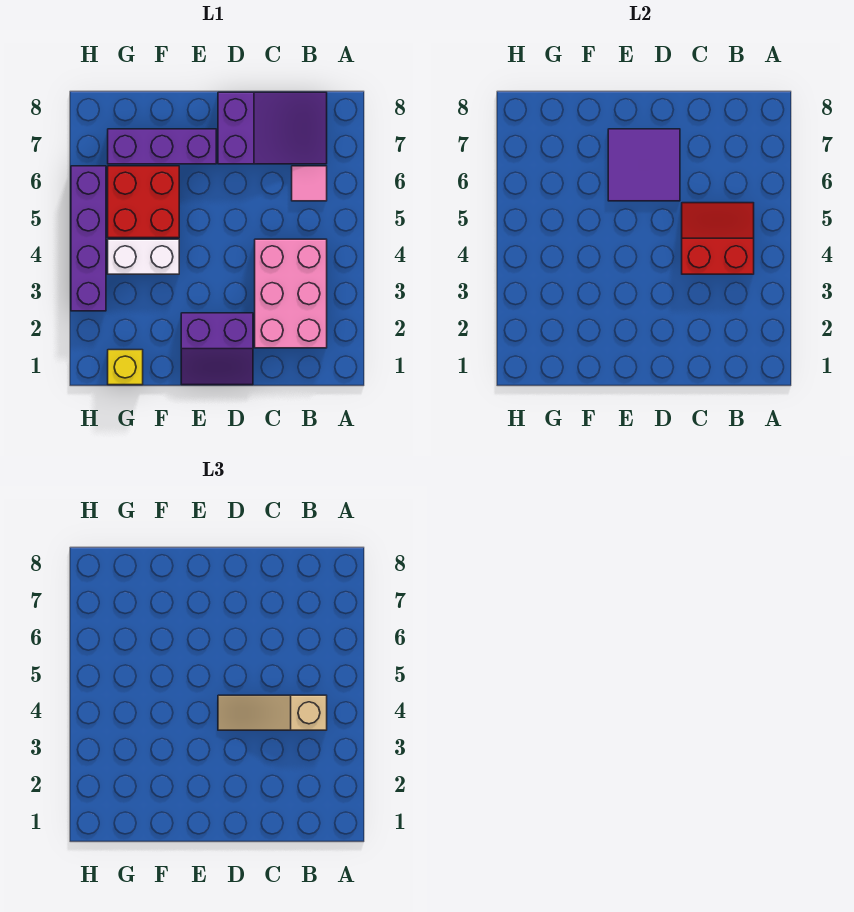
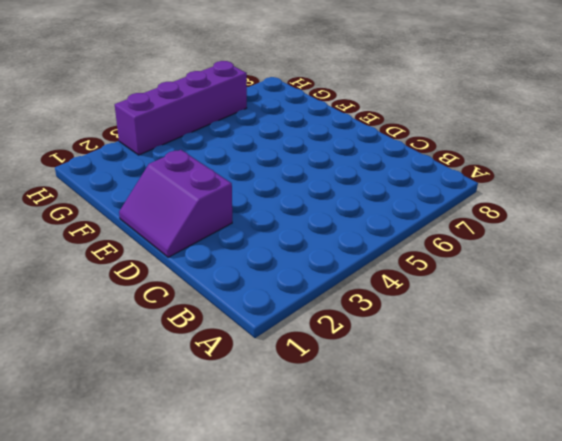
none -> pink brick B2:C4 level 1
none -> pink tile B6 level 1
none -> purple slope B7:D8 level 1 top D

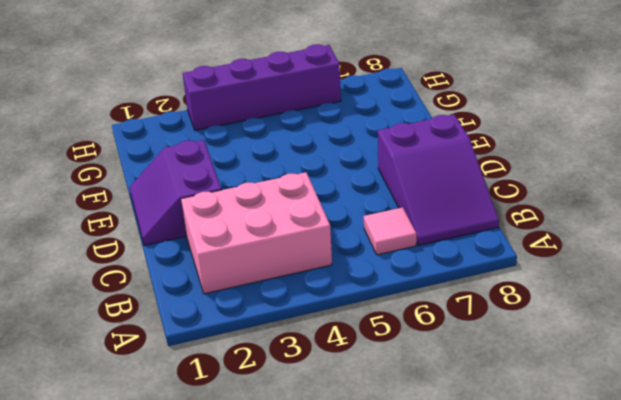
none -> purple brick E7:G7 level 1
none -> white brick F4:G4 level 1
none -> red brick F5:G6 level 1

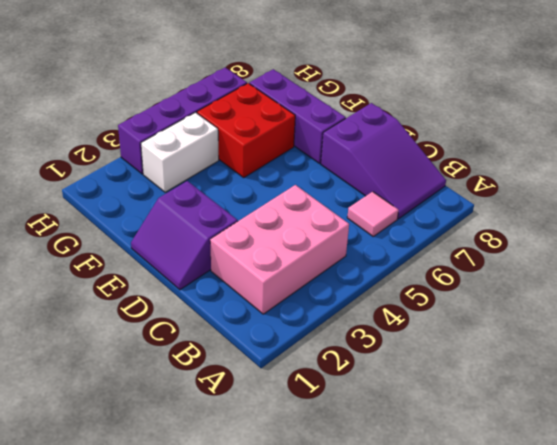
white brick G3:G4 level 1 -> white brick F4:G4 level 1
none -> yellow brick G1 level 1
none -> red slope B4:C5 level 2 top 4
none -> purple tile D6:E7 level 2

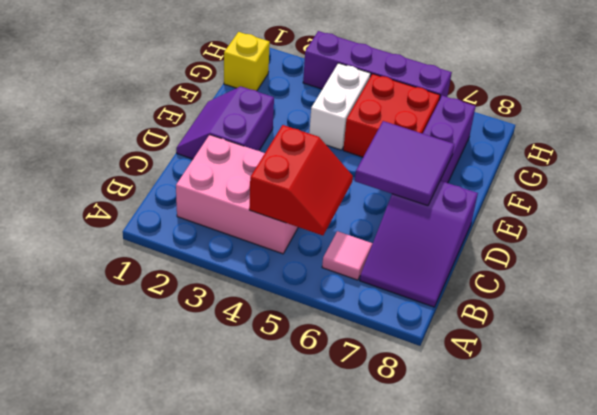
none -> tan slope B4:D4 level 3 top B

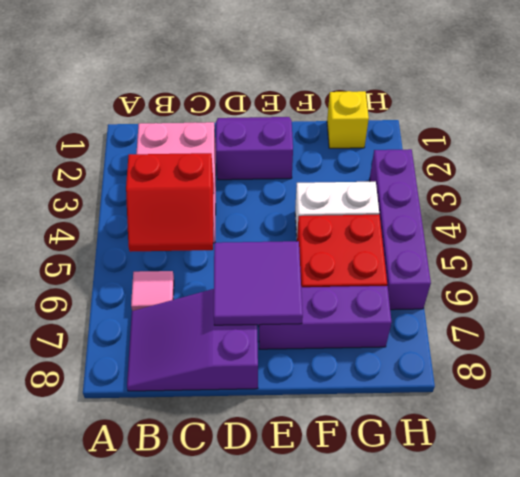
none -> tan slope B4:D4 level 3 top B

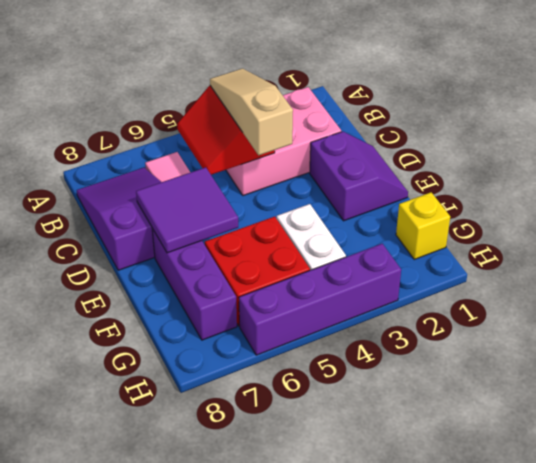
tan slope B4:D4 level 3 top D -> tan slope B4:D4 level 3 top B

